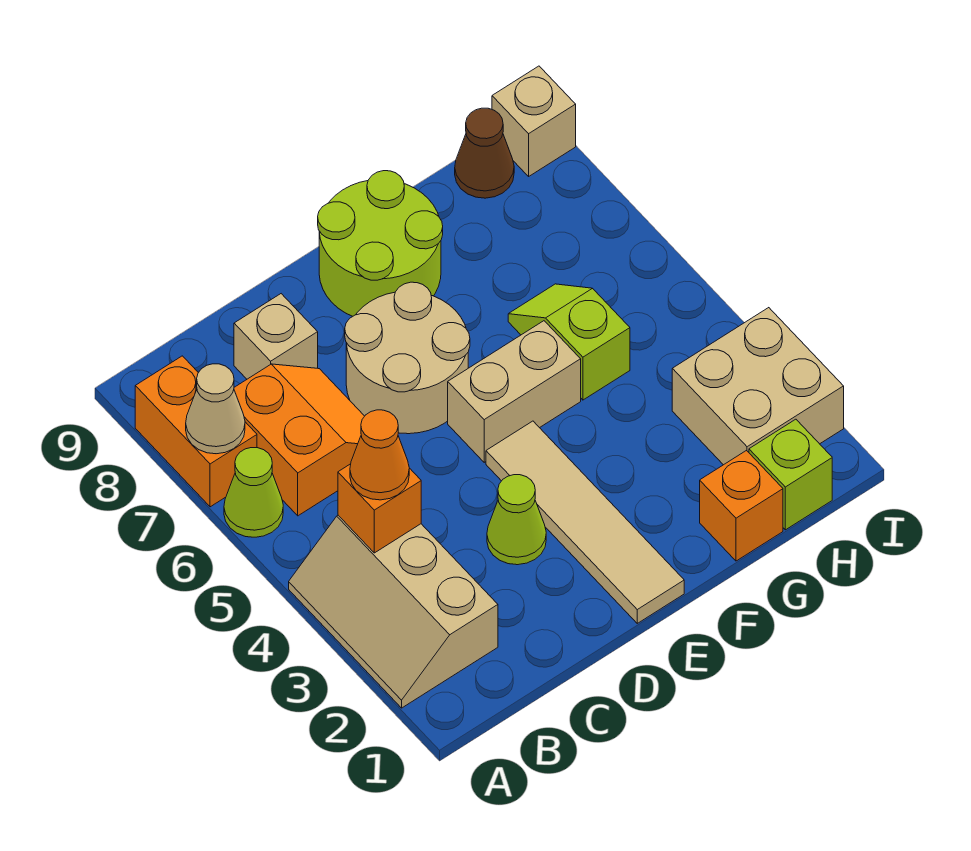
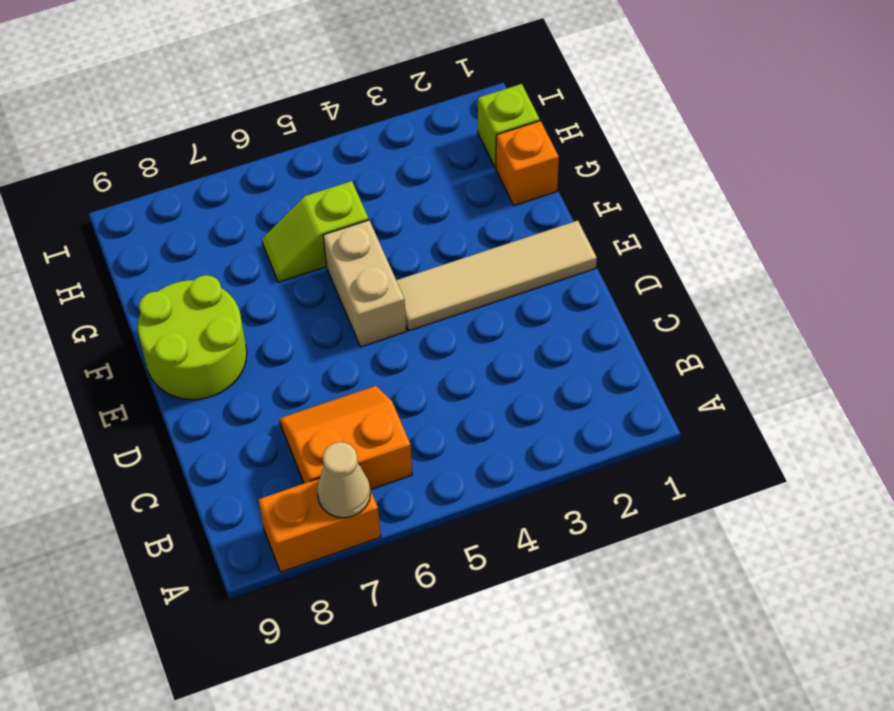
none -> tan slope A2:B4 level 1 top B
none -> lime cone A6 level 1
none -> tan brick C8 level 1

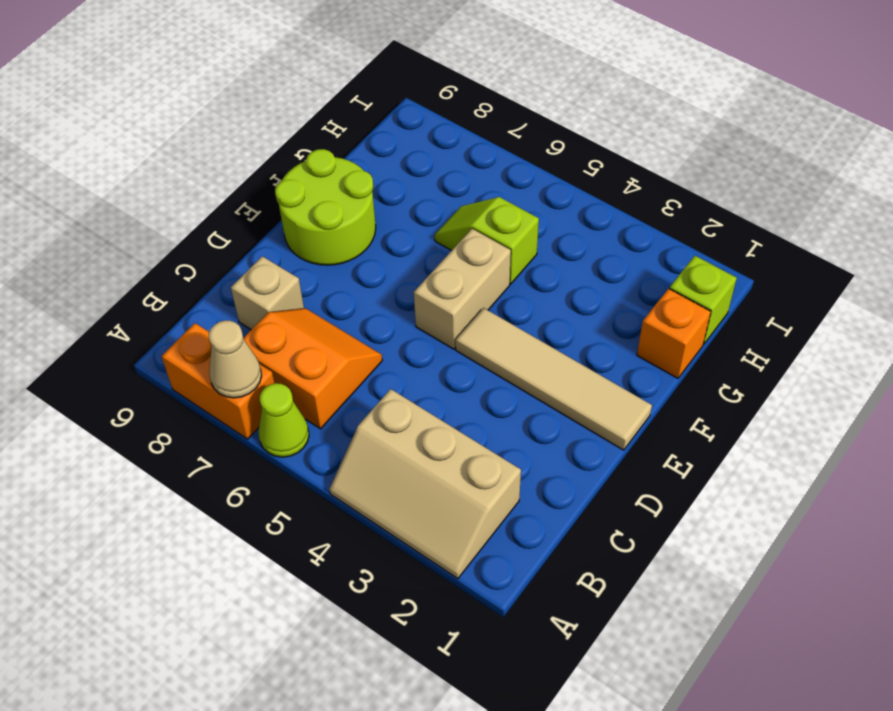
none -> lime cone D3 level 1
none -> tan round brick D6:E7 level 1
none -> tan brick H2:I3 level 1

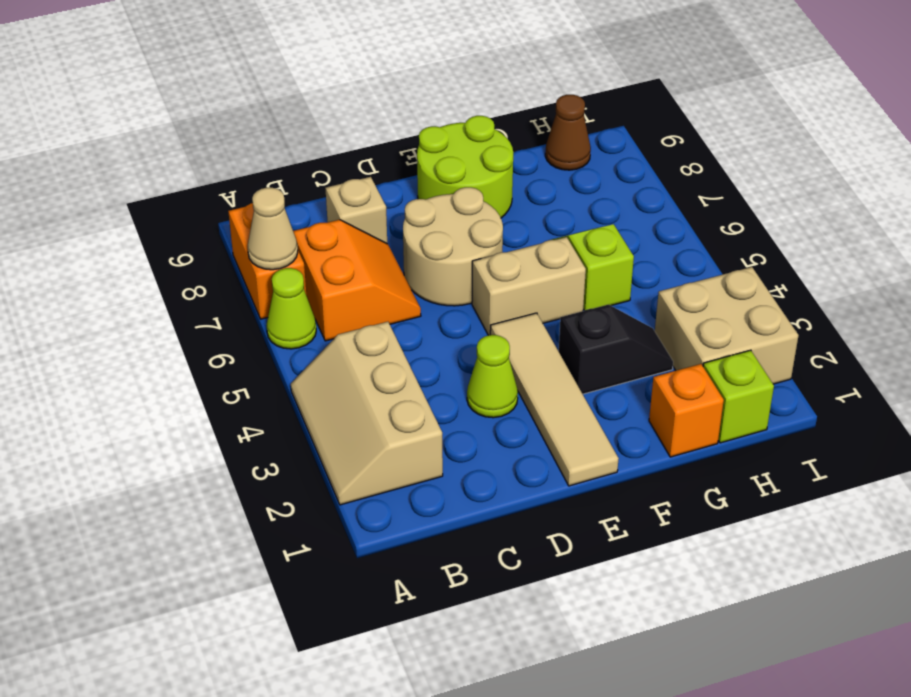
black slope F3:G3 level 1 top F -> none
none -> tan brick I9 level 1
none -> orange brick B4 level 2
none -> orange cone B4 level 3

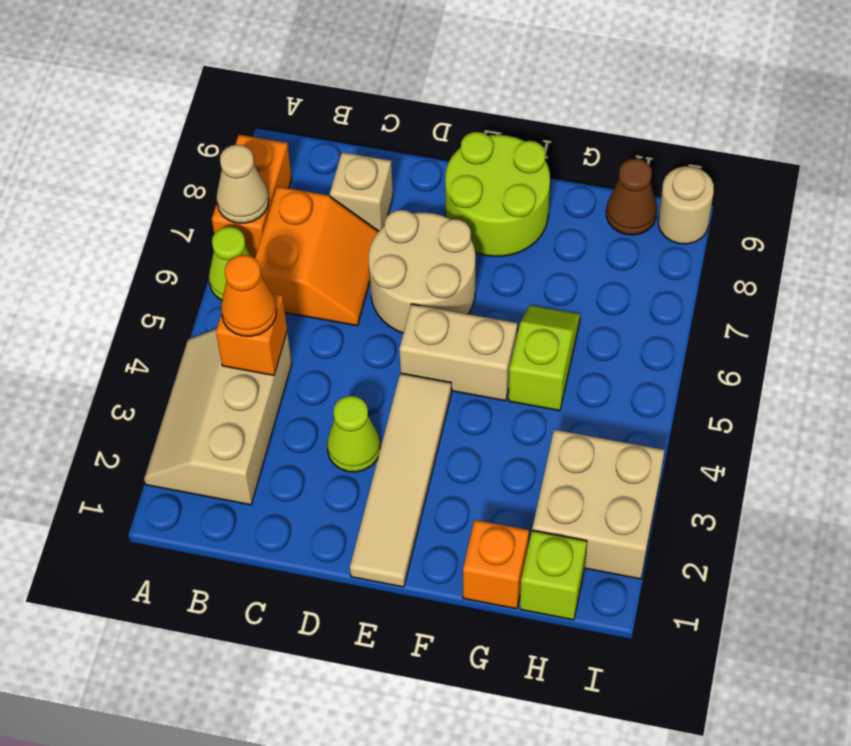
tan round brick I9 level 1 -> tan brick I9 level 1

